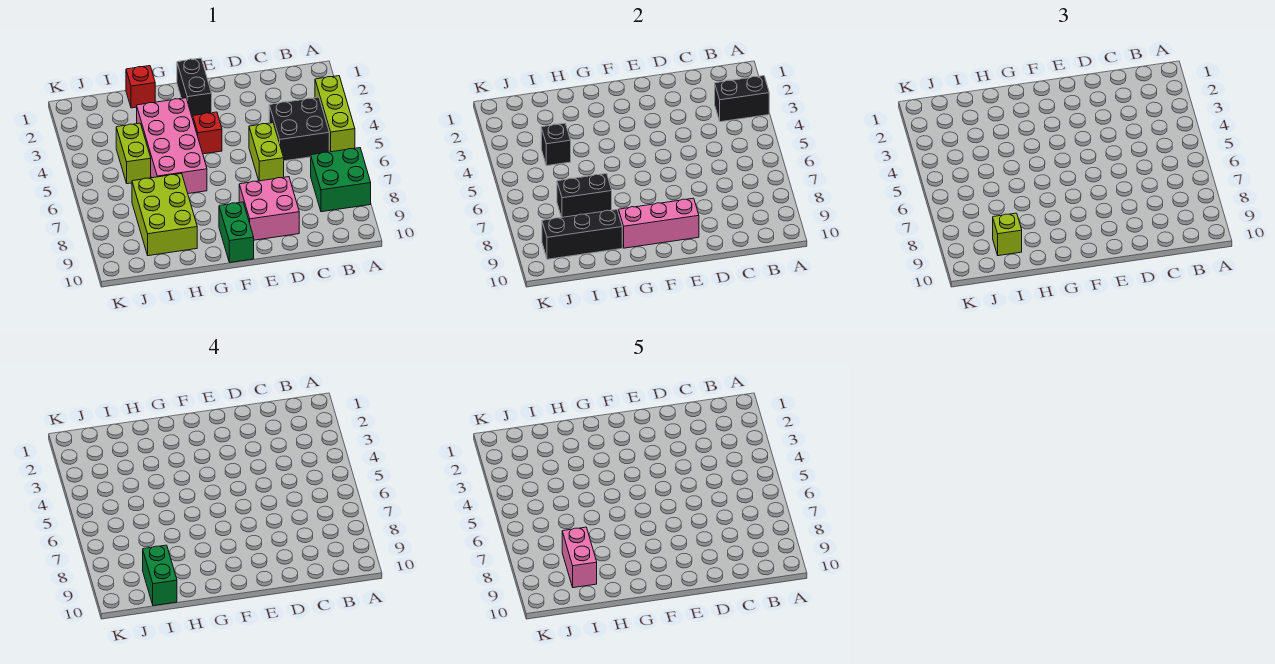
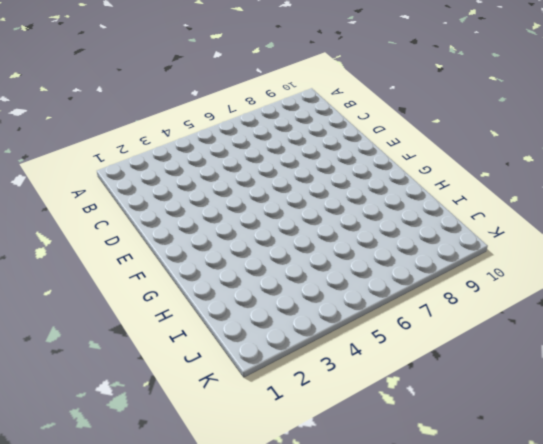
none -> lime brick A3:A5 level 1
none -> green brick A7:B8 level 1
none -> black brick B4:C5 level 1

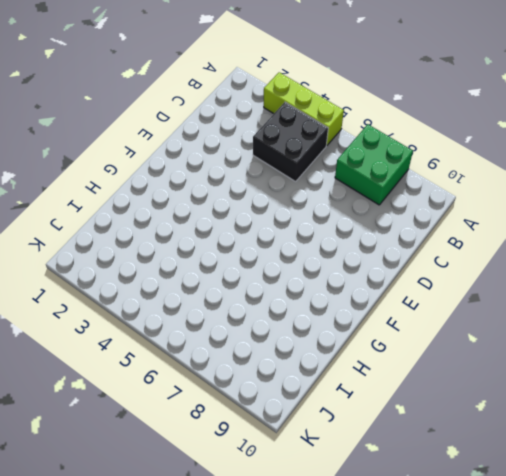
none -> lime brick D5:D6 level 1
none -> pink brick D8:E9 level 1
none -> black brick F1:F2 level 1

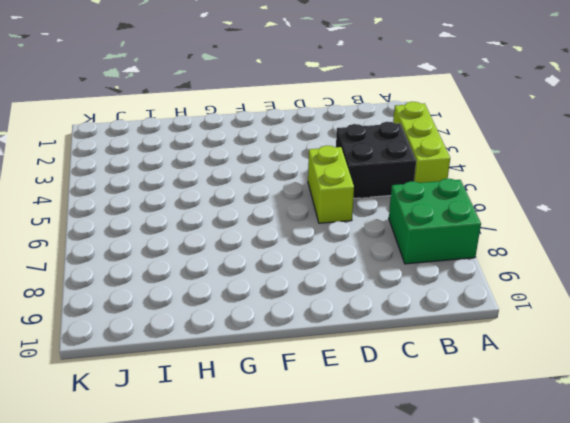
none -> pink brick D8:E9 level 1
none -> black brick F1:F2 level 1
none -> red brick F4 level 1

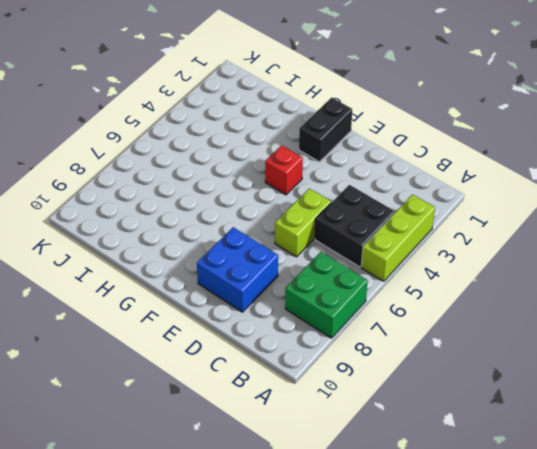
blue brick D8:E9 level 1 -> pink brick D8:E9 level 1
none -> green brick F9:F10 level 1
none -> pink brick G3:H6 level 1
none -> red brick H1 level 1

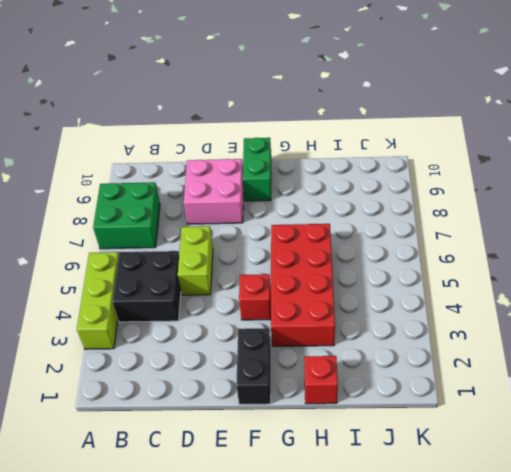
red brick G3:H6 level 1 -> pink brick G3:H6 level 1
none -> lime brick H7:I9 level 1
none -> lime brick I4:I5 level 1
none -> black brick A3:B3 level 2

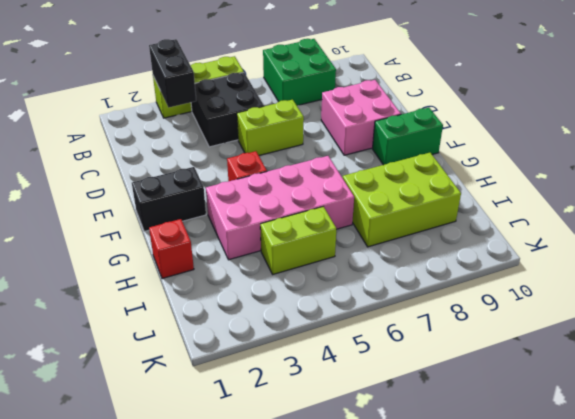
none -> pink brick E9:G9 level 2
none -> black brick H7:I7 level 2
none -> black brick H9:J9 level 2

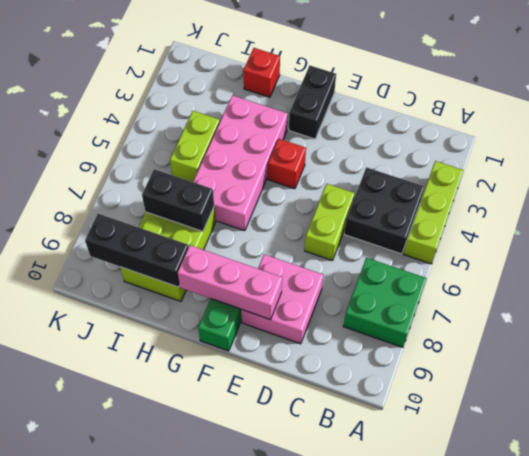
none -> black brick A3:B3 level 2
none -> black brick I4 level 2
none -> lime brick I9 level 3

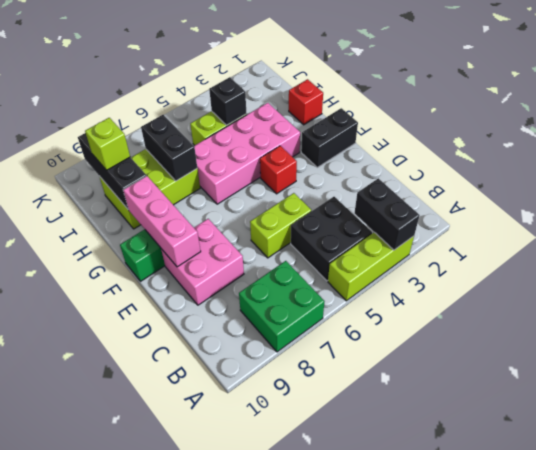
none -> green brick I9:I10 level 4
none -> pink brick I8:I9 level 5

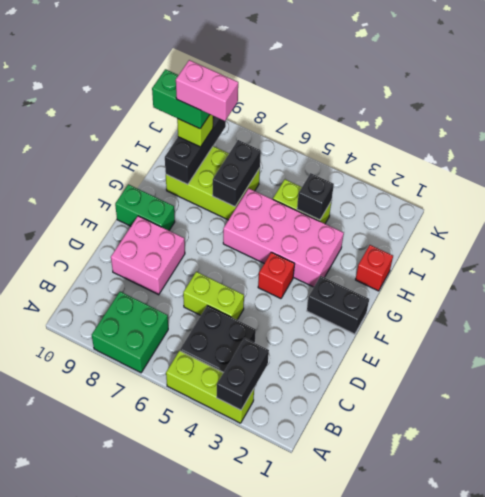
none -> pink brick E9:G9 level 2

